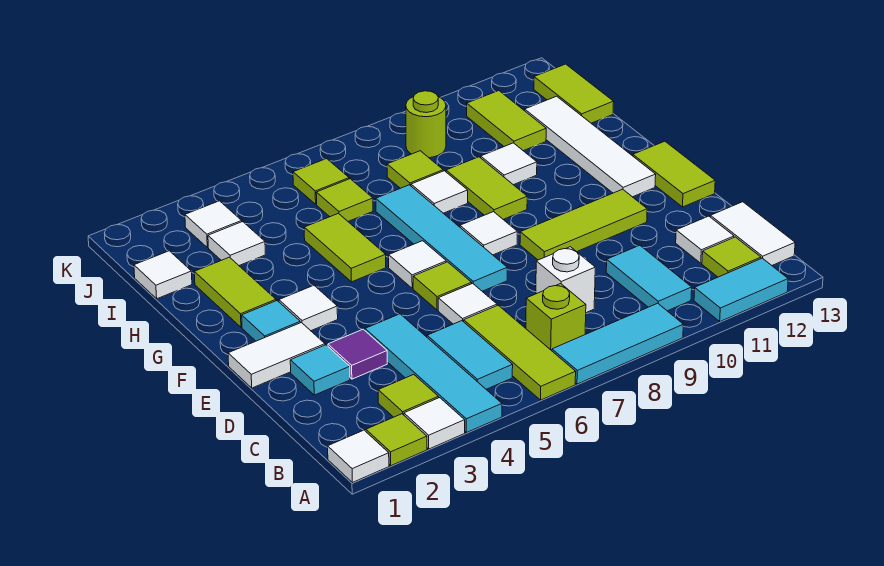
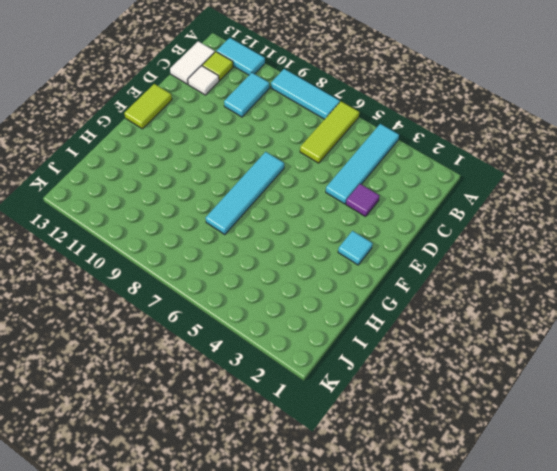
none -> white tile A1 level 1
none -> lime tile A2 level 1
none -> white tile A3 level 1
none -> lime tile B3 level 1

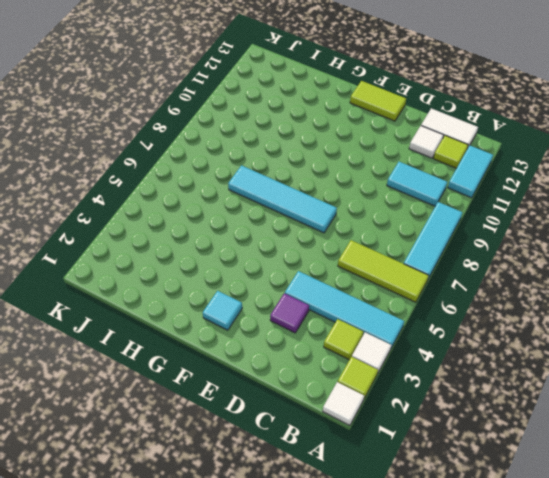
none -> cyan tile B5:C5 level 1
none -> lime brick B7 level 1
none -> white brick C8 level 1
none -> cyan tile D2 level 1

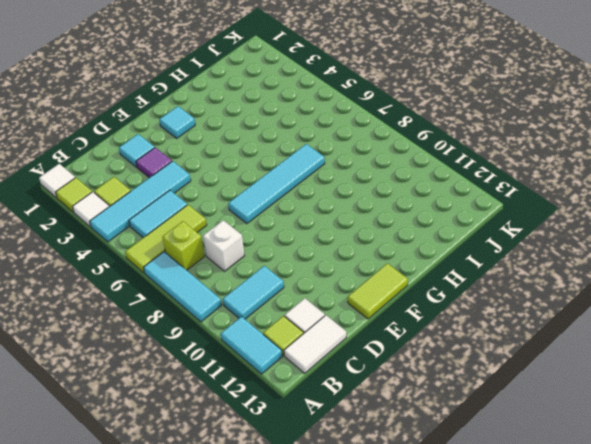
none -> white tile D6 level 1
none -> white tile E1:E2 level 1
none -> lime tile E6 level 1
none -> lime tile E9:E11 level 1

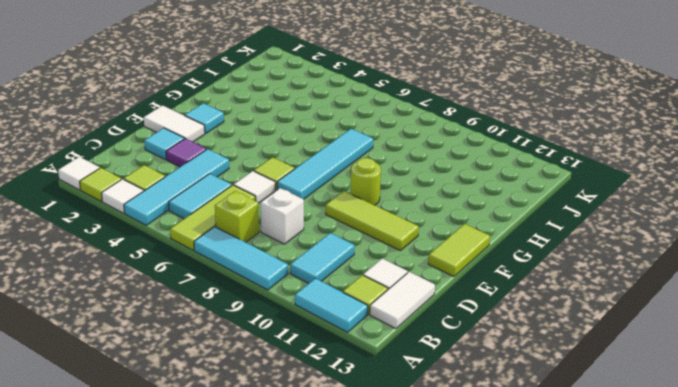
lime round brick F9 level 1 -> lime round brick J9 level 1
none -> white tile F3 level 1
none -> white tile F6 level 1
none -> white tile F8 level 1
none -> white tile F12:I12 level 1

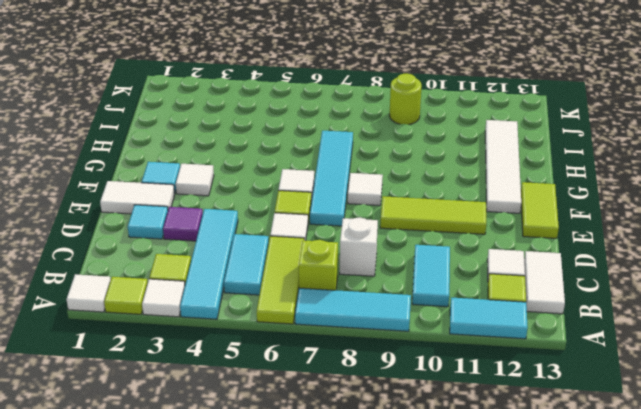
none -> lime tile G2:H2 level 1
none -> lime tile G5:H5 level 1
none -> lime tile G9:H9 level 1
none -> white tile H8 level 1

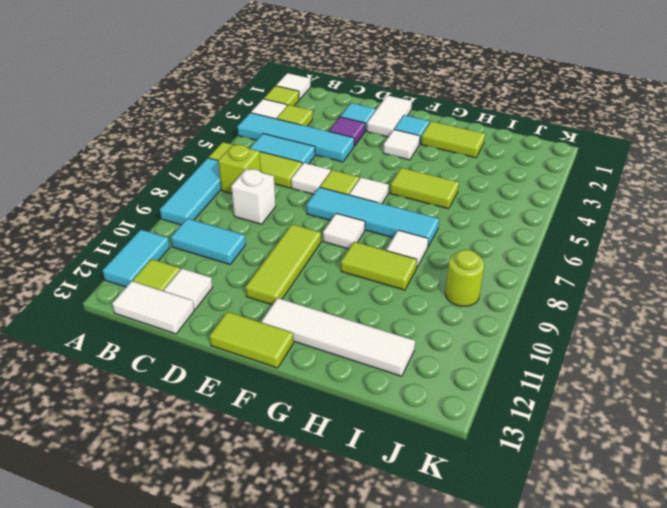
none -> white tile H10 level 1
none -> white tile I1 level 1
none -> white tile I3 level 1
none -> lime tile I6 level 1

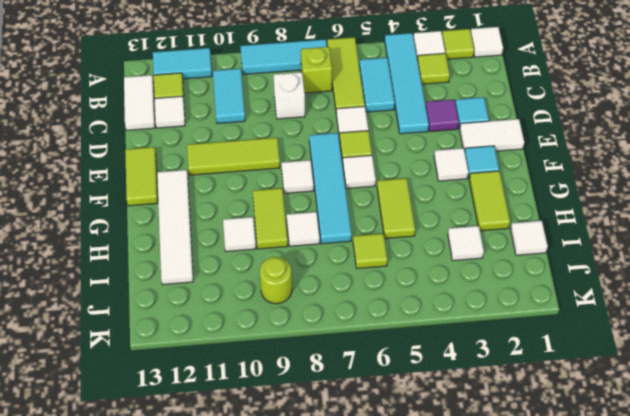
none -> lime tile I8 level 1
none -> lime tile I11:J11 level 1
none -> lime tile I13:J13 level 1
none -> white tile J3 level 1

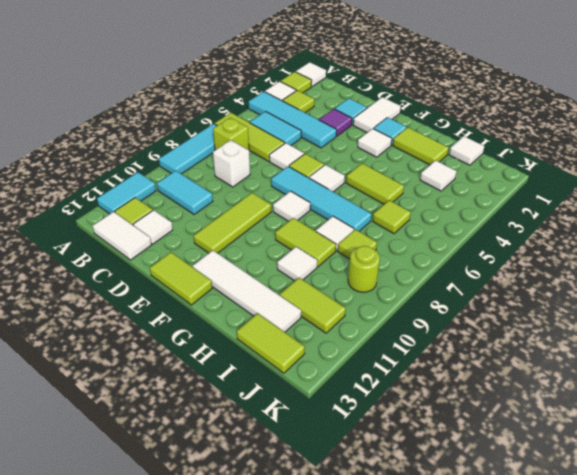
none -> white tile J3 level 1
none -> lime tile J6 level 1

